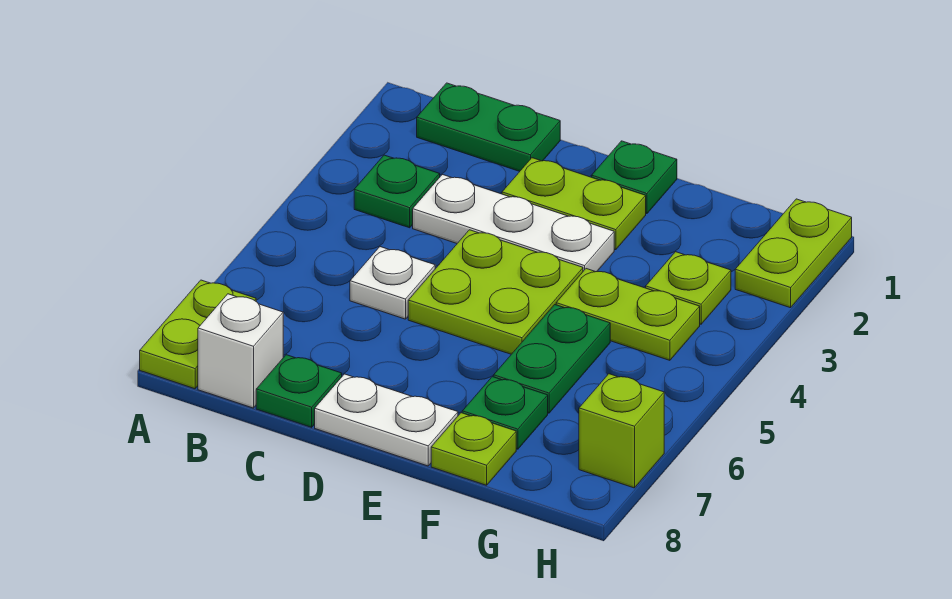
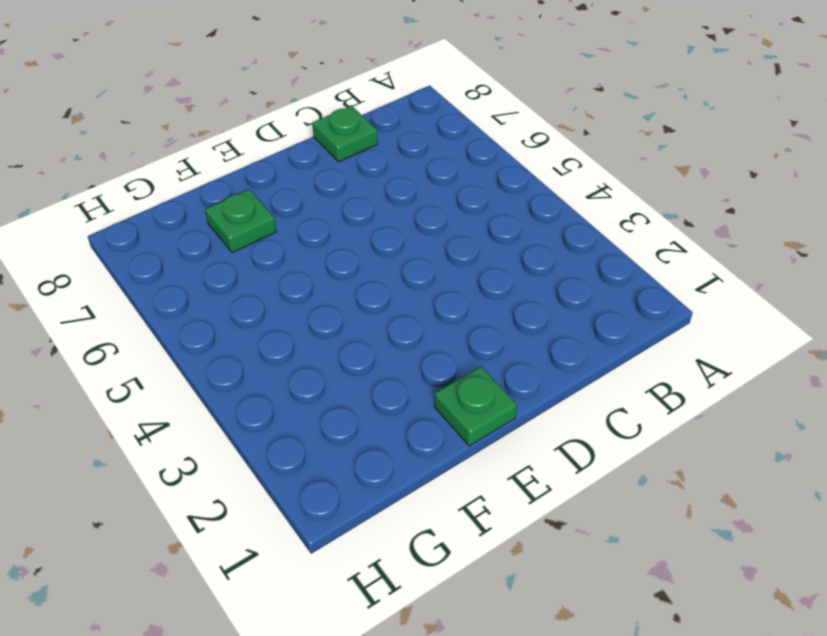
none -> lime plate A7:A8 level 1
none -> green plate B1:C1 level 1
none -> green plate B3 level 1

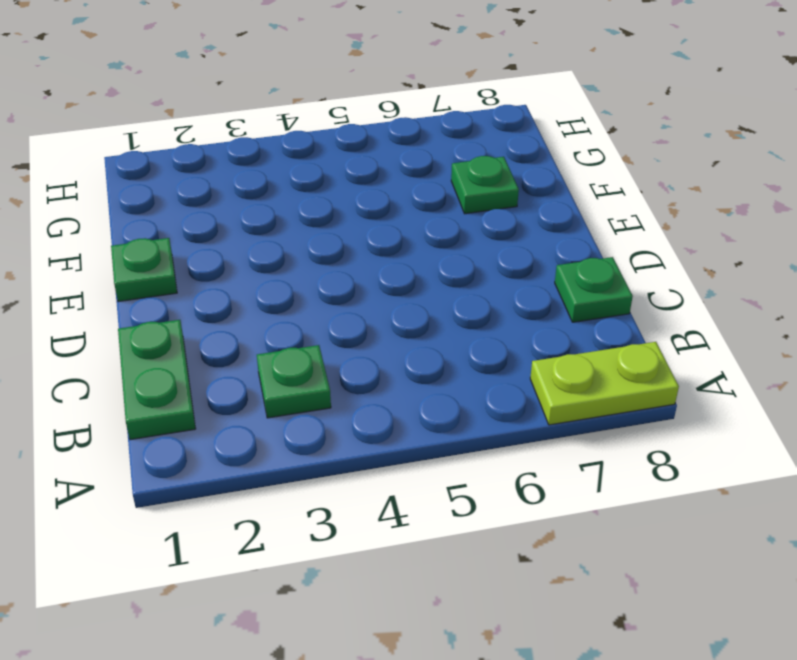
none -> white brick B8 level 1
none -> white plate C3:E3 level 1
none -> white plate C5 level 1

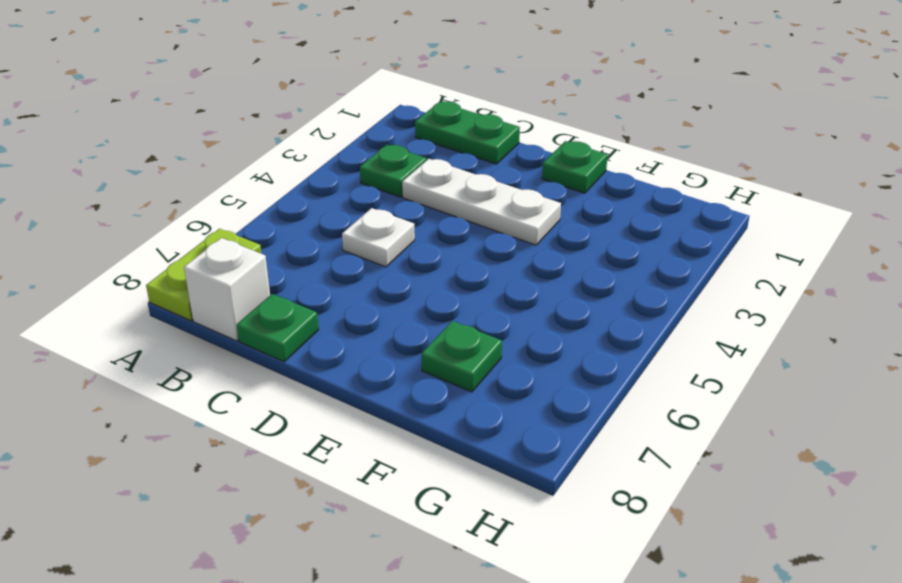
none -> lime plate D2:E2 level 1
none -> lime plate D4:E5 level 1
none -> white plate D8:E8 level 1

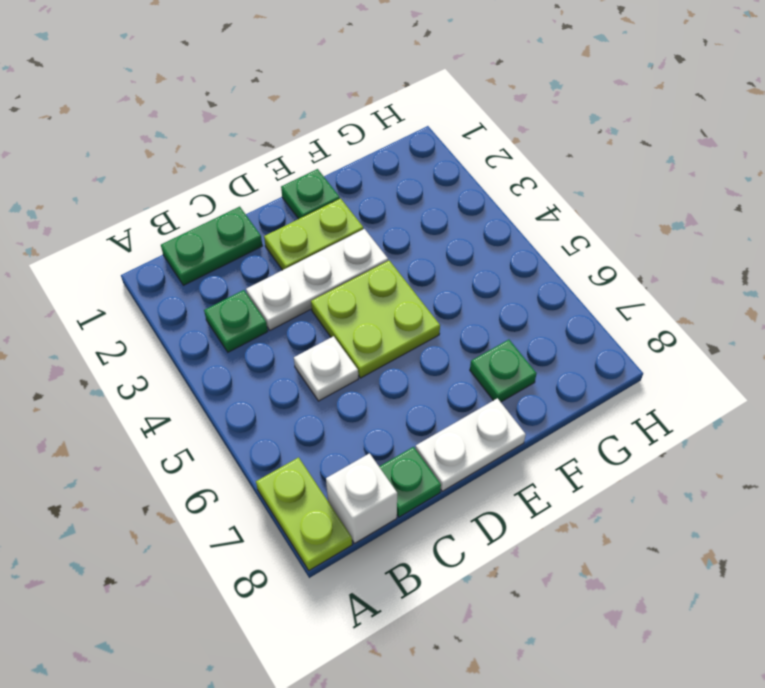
none -> lime plate F4:G4 level 1
none -> green plate F5:F6 level 1
none -> lime plate F8 level 1

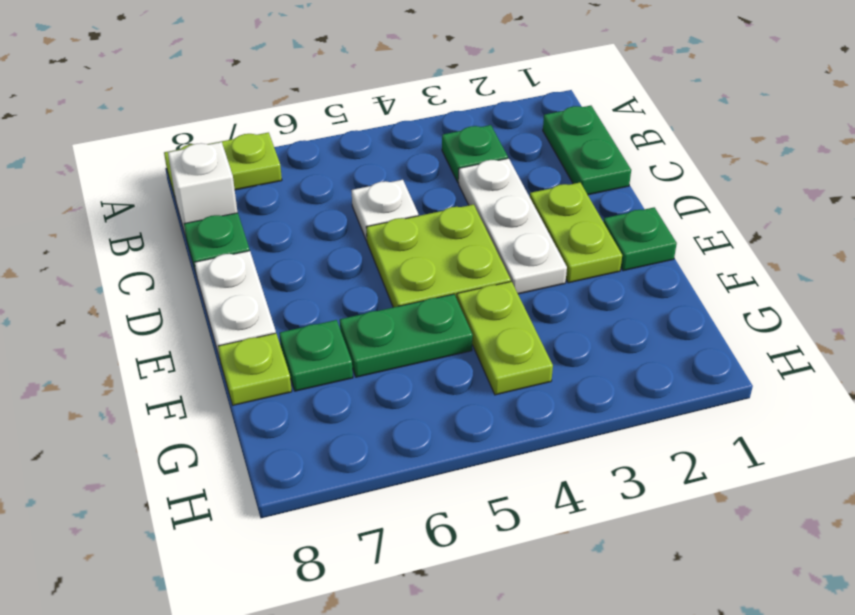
none -> lime plate G3 level 1
none -> lime plate H1:H2 level 1
none -> lime brick H7 level 1

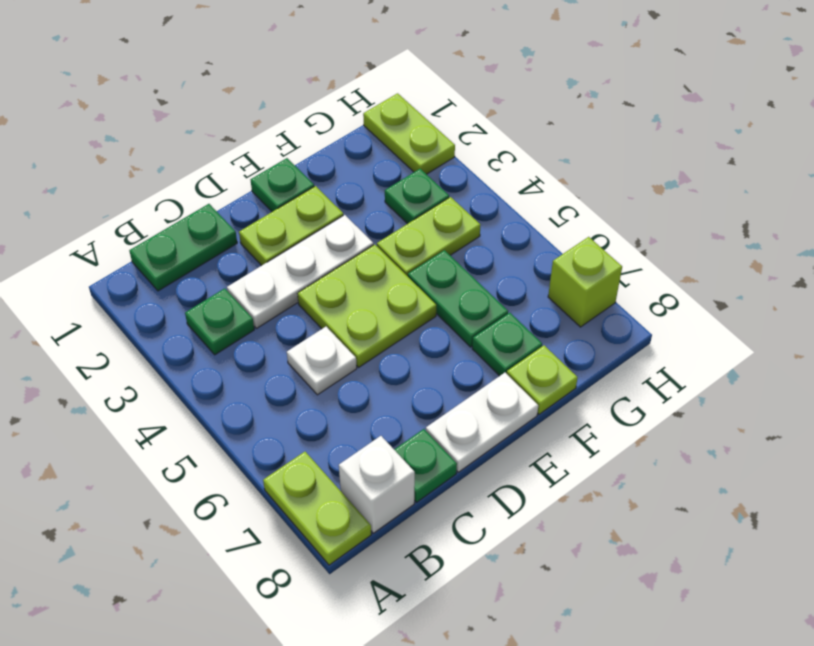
green plate G3 level 1 -> lime plate G3 level 1

